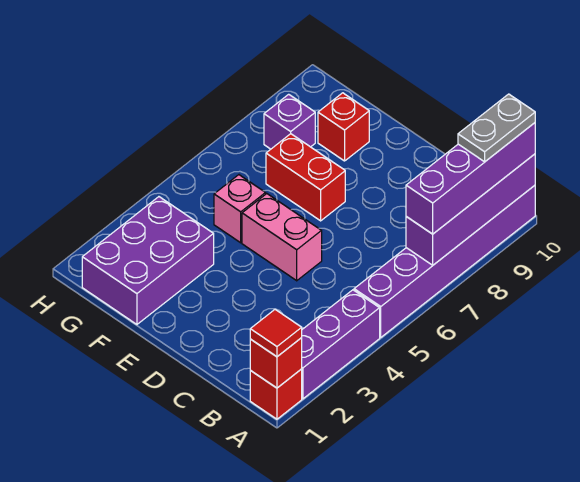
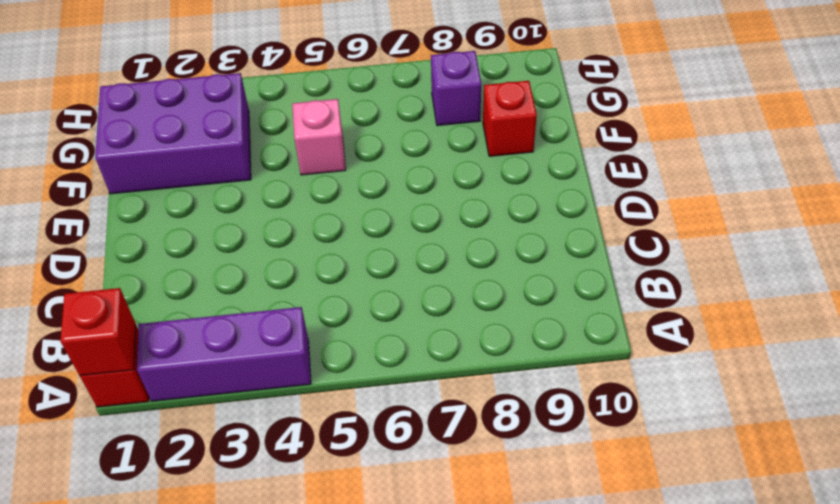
none -> purple brick A5:A10 level 1
none -> pink brick D5:E5 level 1
none -> red brick E7:F7 level 1

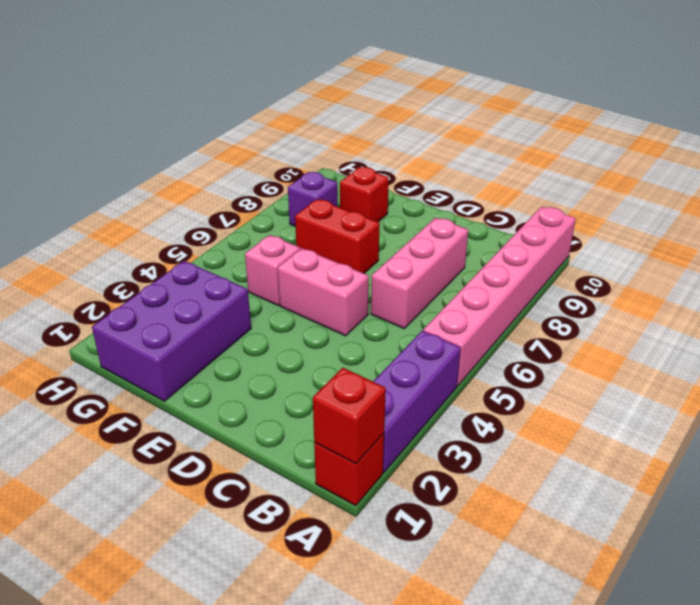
pink brick A5:A10 level 1 -> purple brick A5:A10 level 1
pink brick C6:C8 level 1 -> none
none -> purple brick A7:A10 level 2
none -> red tile A1 level 3
none -> purple brick A7:A10 level 3

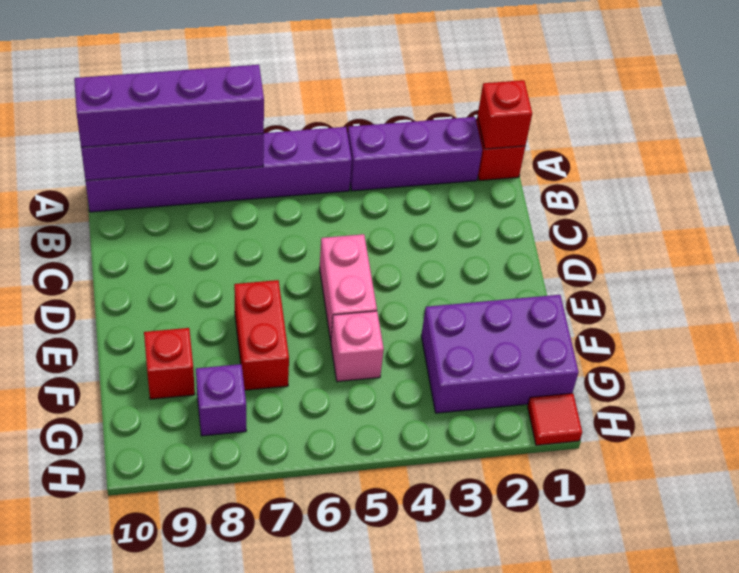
red tile H1 level 1 -> red tile A1 level 3
none -> grey plate A9:A10 level 4

